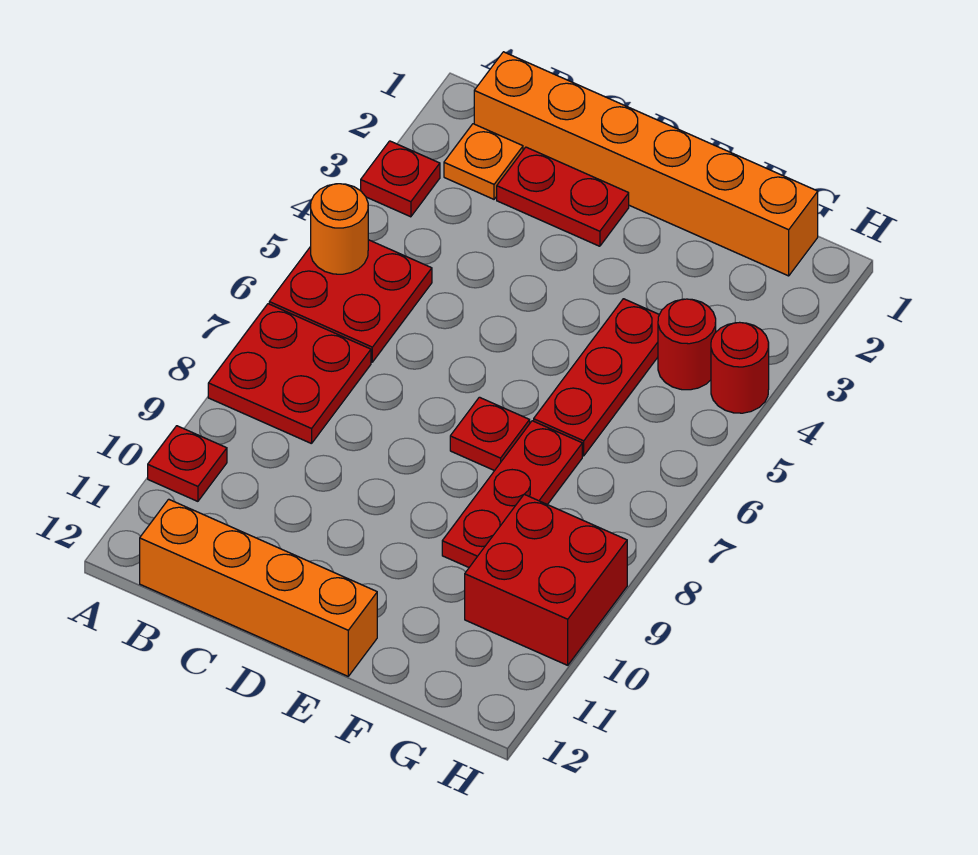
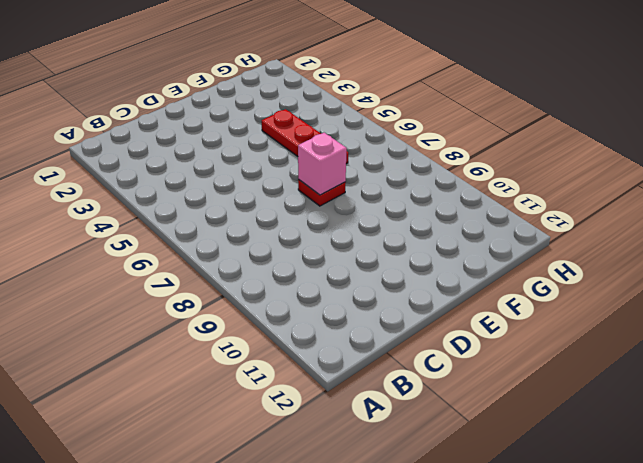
pink brick E7 level 2 -> none
none -> red plate A3 level 1
none -> red plate A5:B6 level 1
none -> red plate A7:B8 level 1

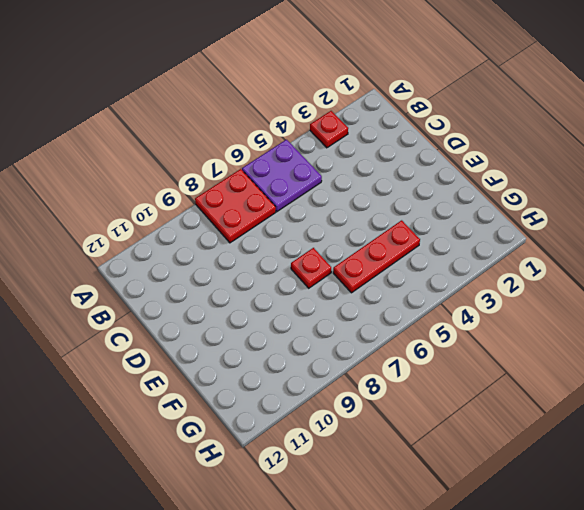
purple plate A5:B6 level 1 -> red plate A5:B6 level 1
none -> red plate A10 level 1
none -> orange brick B1:G1 level 1
none -> orange plate B2 level 1

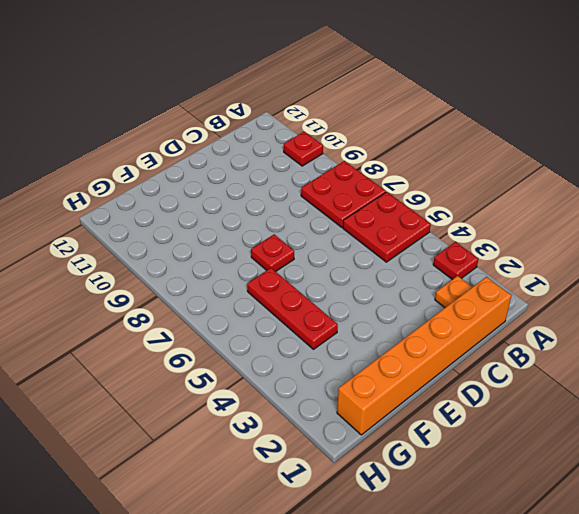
none -> orange brick B12:E12 level 1
none -> red plate C2:D2 level 1
none -> red plate F7:F9 level 1

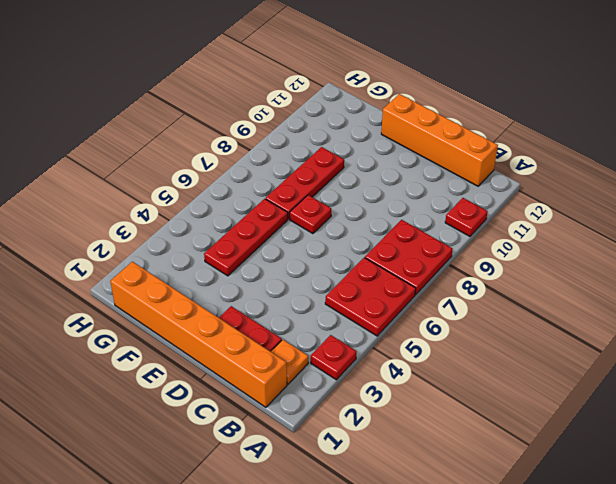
none -> red round brick G4 level 1
none -> red brick G9:H10 level 1
none -> red round brick H4 level 1

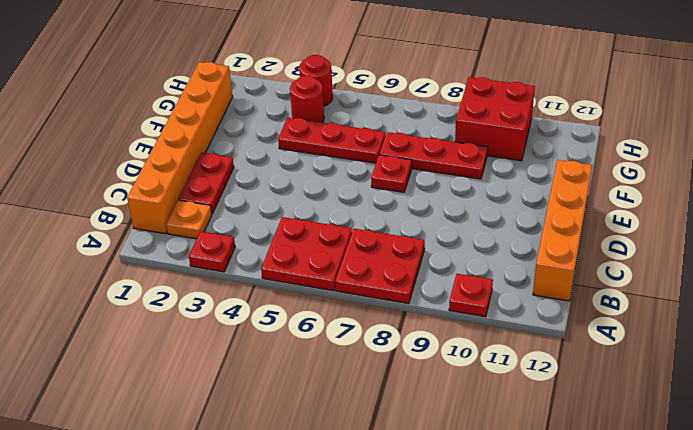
none -> orange round brick A5 level 2

